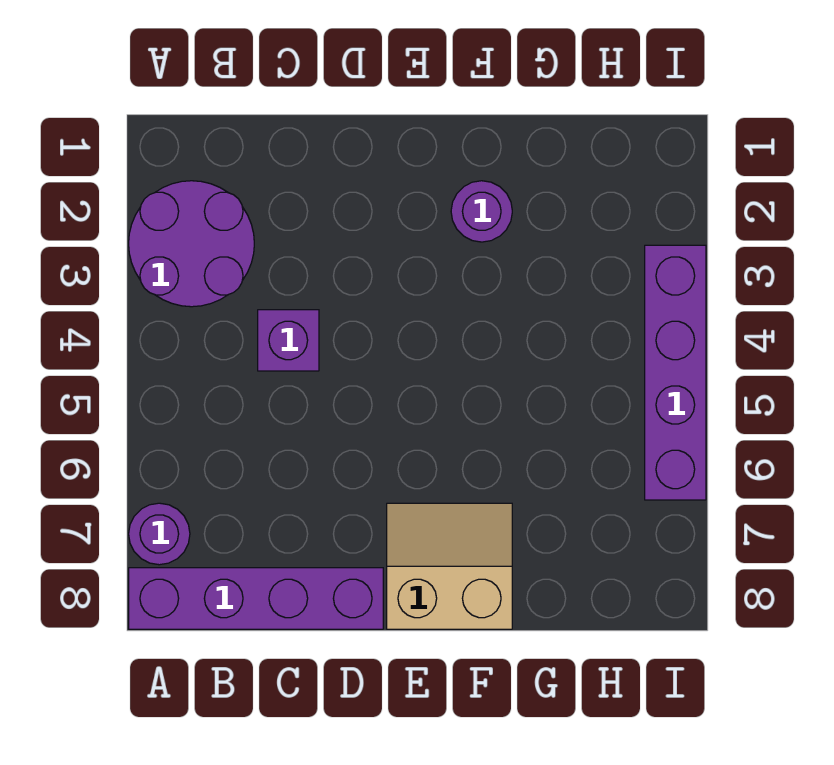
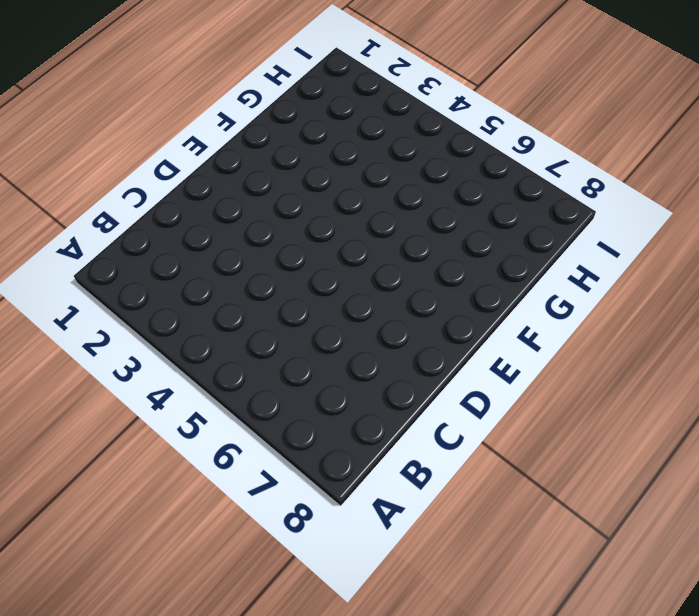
none -> purple round brick A2:B3 level 1
none -> purple round brick A7 level 1

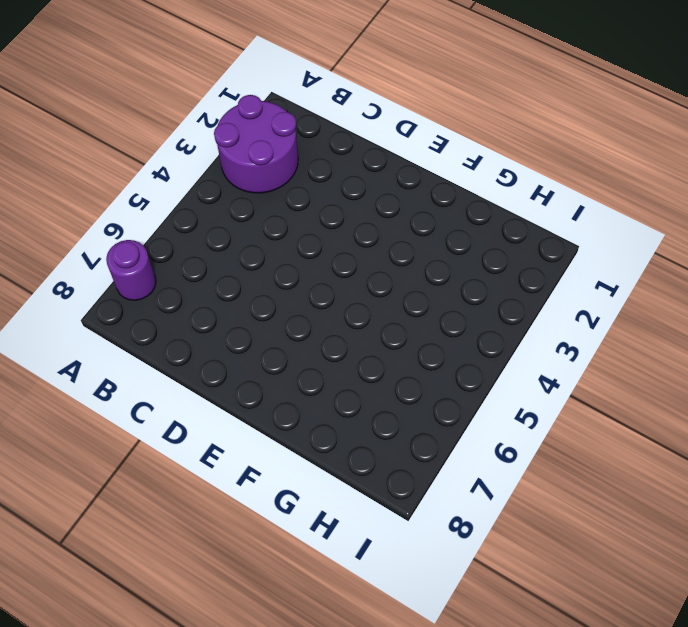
none -> purple brick A8:D8 level 1
none -> purple brick C4 level 1

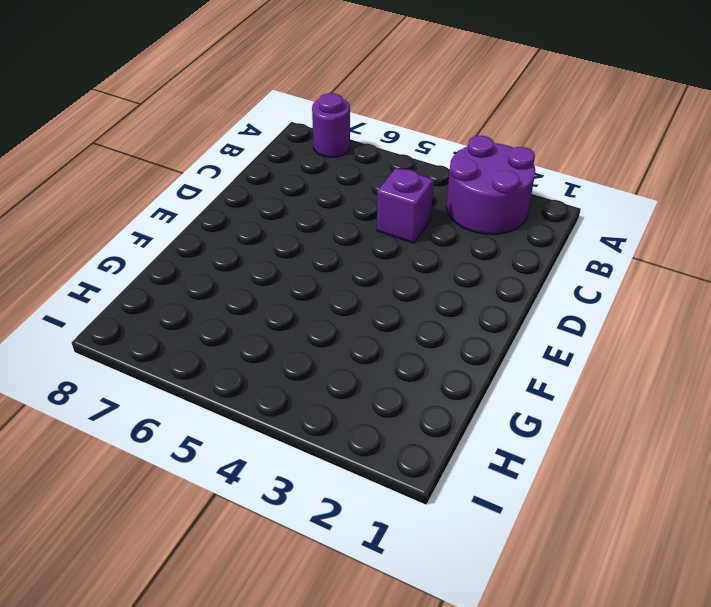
none -> purple brick A8:D8 level 1
none -> tan slope E7:F8 level 1 top 8

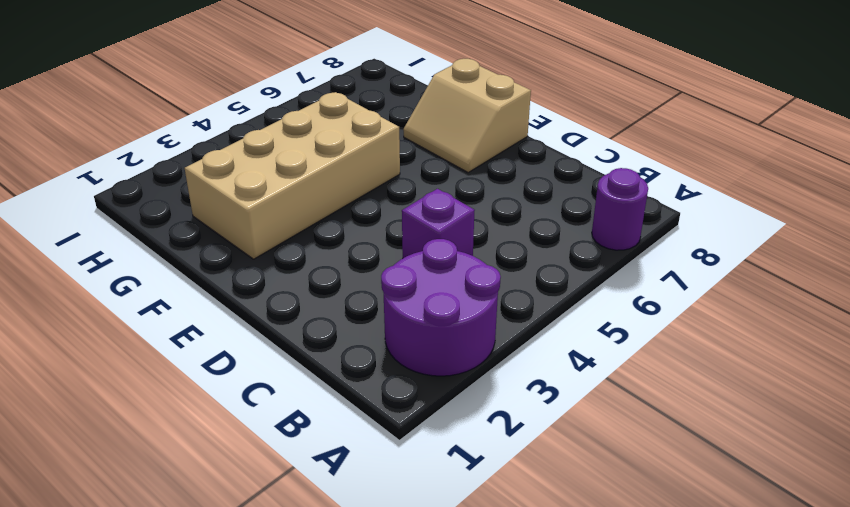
tan brick F2:G5 level 1 -> purple round brick F2 level 1
none -> purple brick A8:D8 level 1
none -> purple brick I3:I6 level 1

